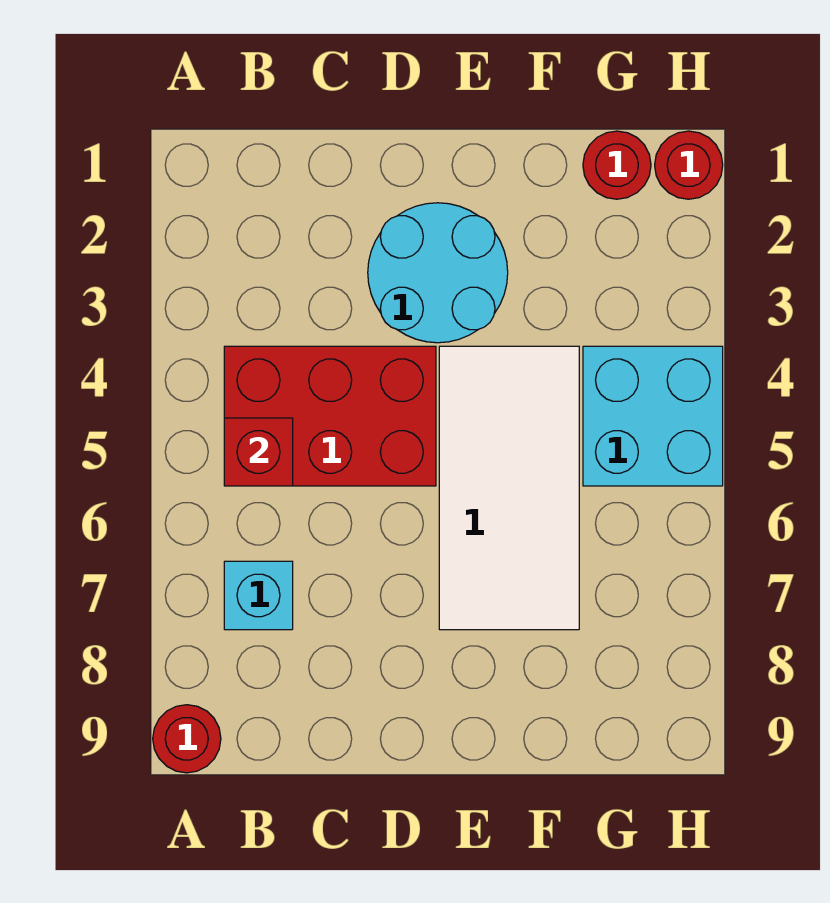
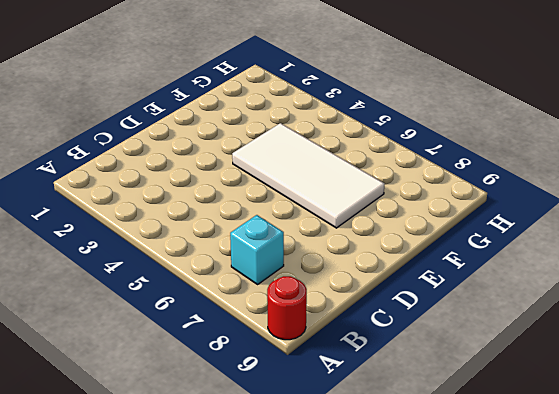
none -> red brick B4:D5 level 1
none -> cyan round brick D2:E3 level 1

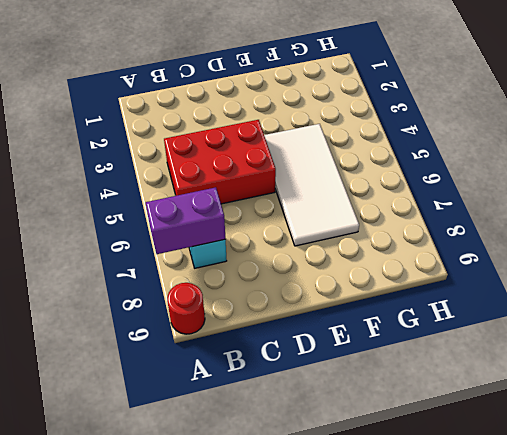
purple brick A7:B7 level 2 -> none
none -> cyan round brick D2:E3 level 1
none -> red round brick G1 level 1

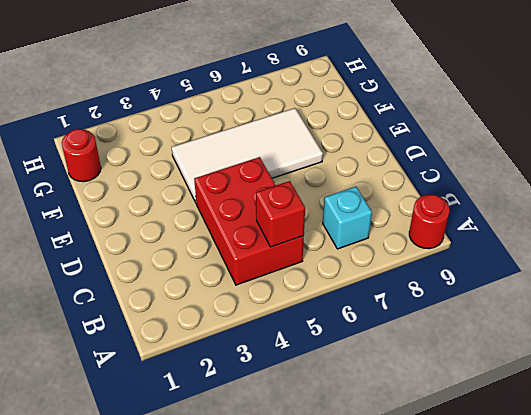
none -> cyan round brick D2:E3 level 1
none -> cyan brick G4:H5 level 1

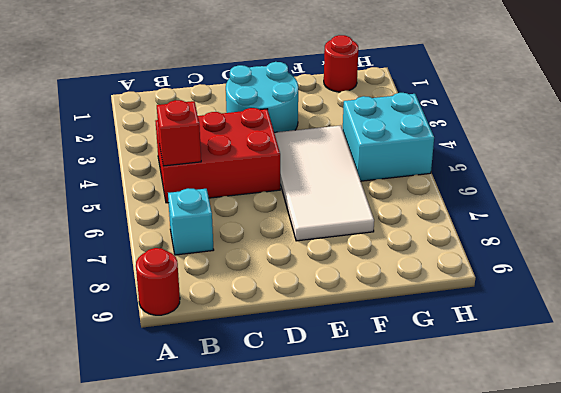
none -> red round brick H1 level 1

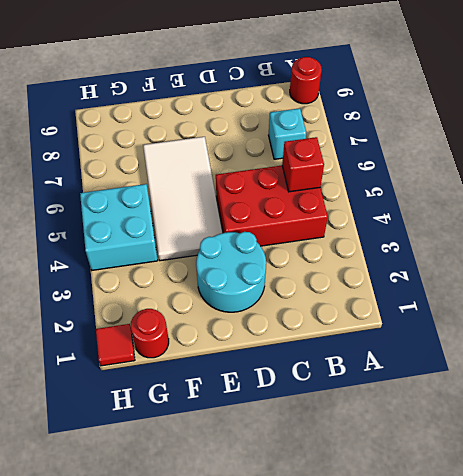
red tile H1 level 1 -> red round brick H1 level 1

